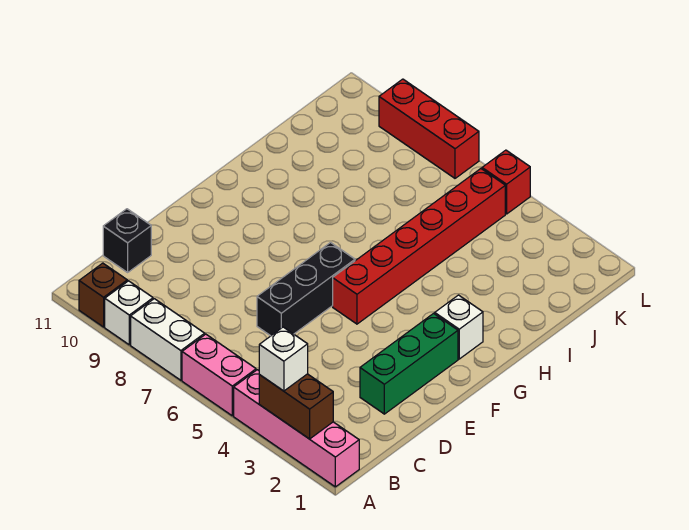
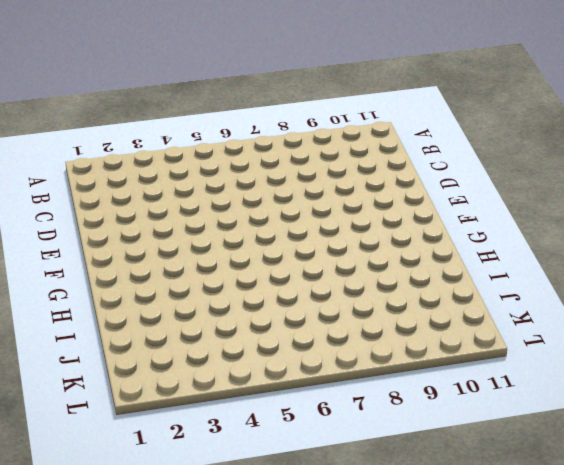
none -> pink brick A1:A4 level 1
none -> pink brick A5:A6 level 1
none -> white brick A7:A8 level 1

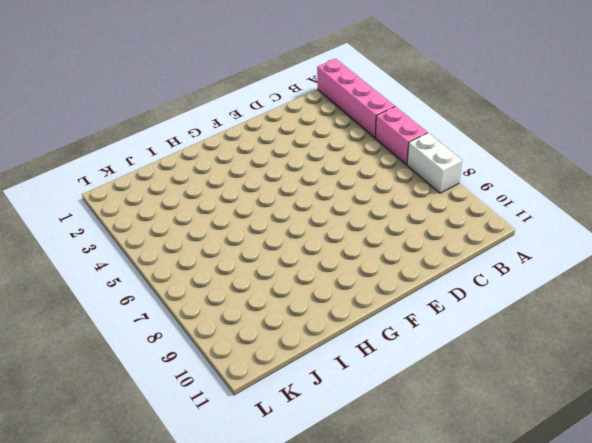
none -> white brick A9 level 1
none -> brown brick A10 level 1
none -> black brick C11 level 1

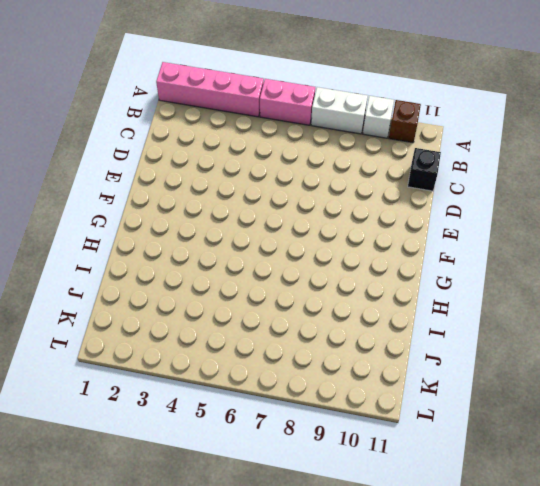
none -> green brick D2:F2 level 1
none -> black brick D6:F6 level 1
none -> red brick F5:K5 level 1

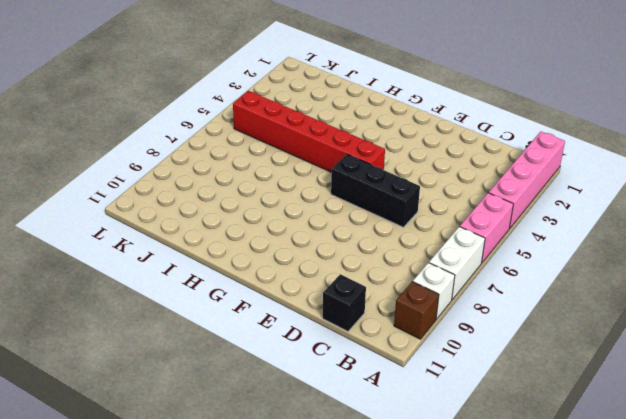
none -> green brick D2:F2 level 1
none -> white brick G2 level 1
none -> red brick L5 level 1

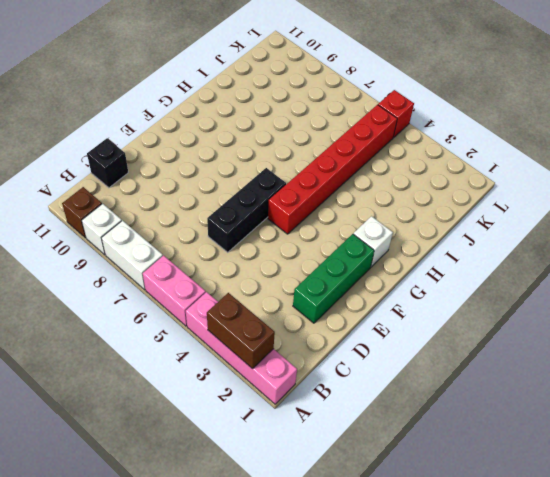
none -> red brick L7:L9 level 1
none -> white brick A3 level 3

